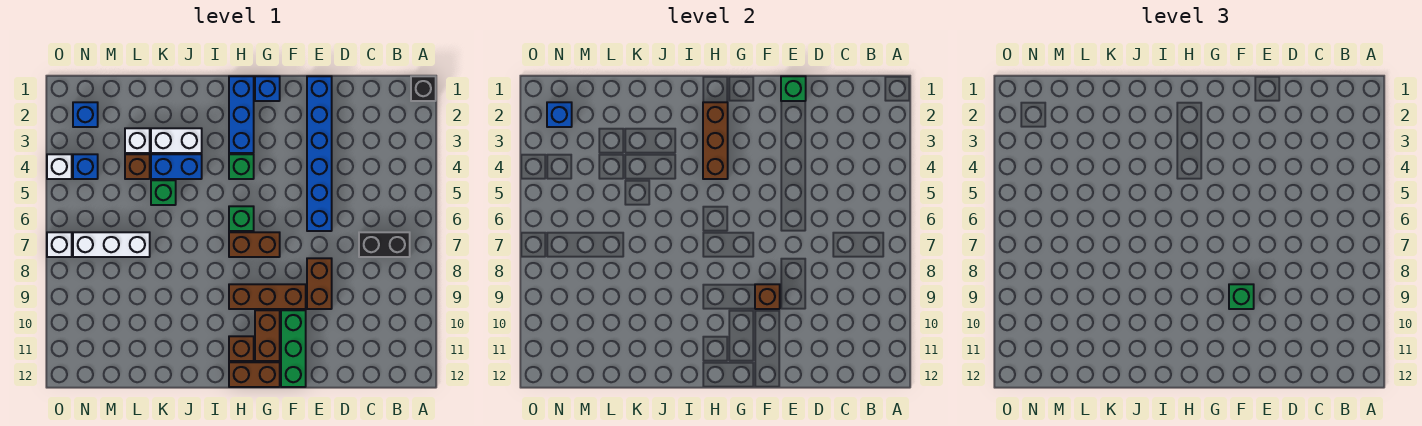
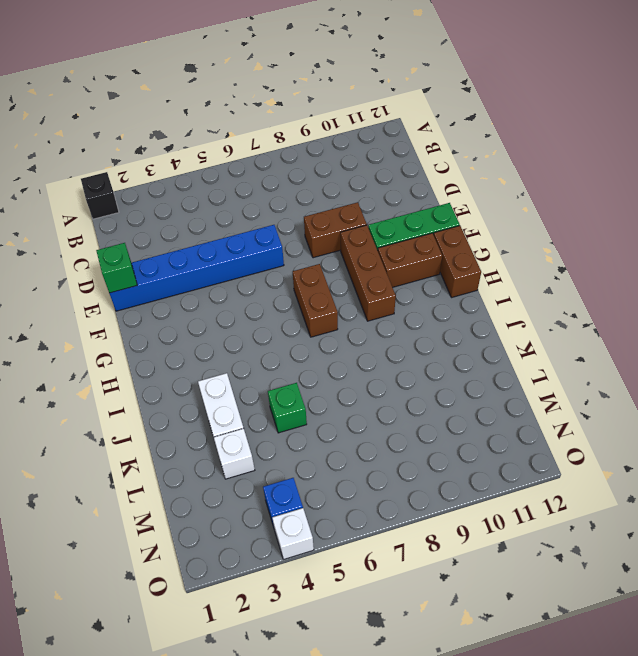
none -> black brick B7:C7 level 1
none -> blue brick G1 level 1
none -> blue brick H1:H3 level 1

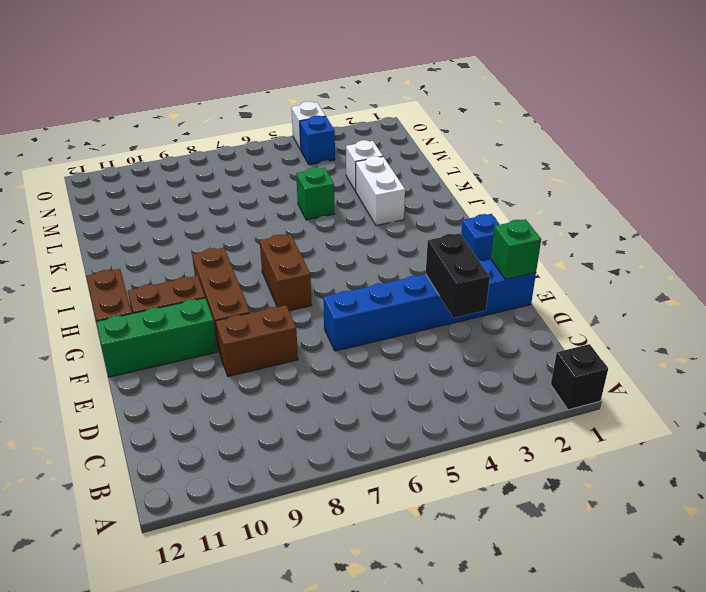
black brick D3:E3 level 2 -> black brick B7:C7 level 1
none -> blue brick H1:H3 level 1
none -> green brick H4 level 1
none -> green brick H6 level 1

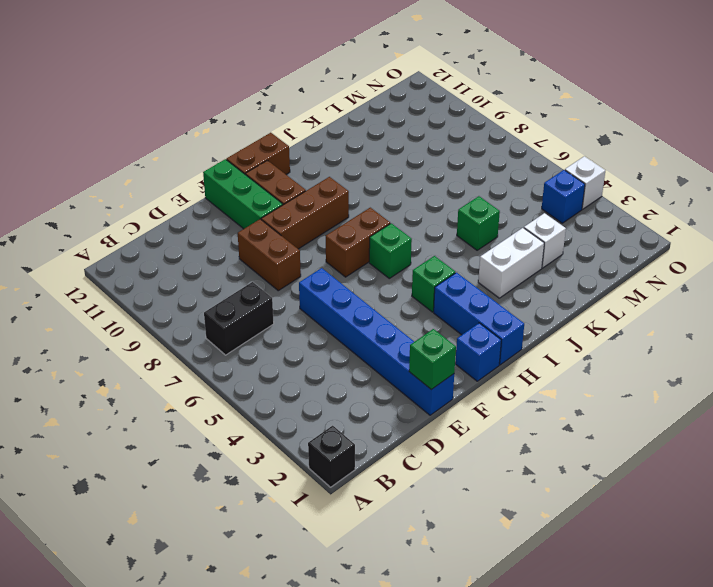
none -> brown brick H11 level 1
none -> blue brick J4:K4 level 1
none -> brown brick L4 level 1

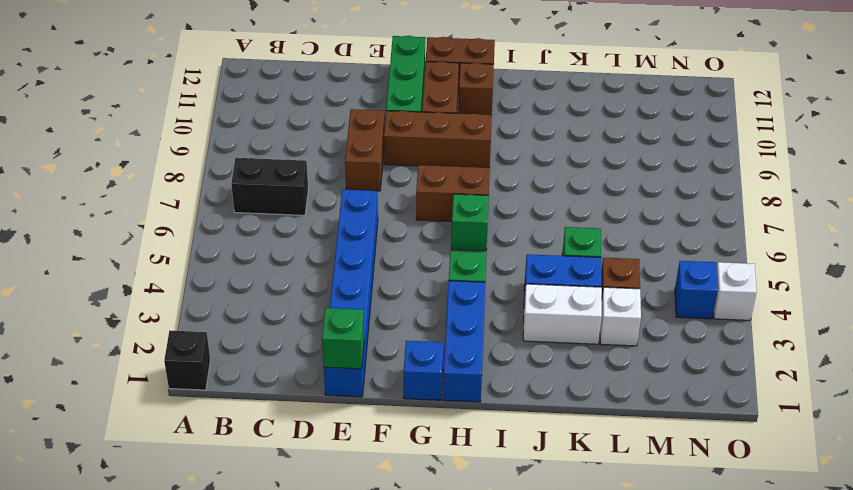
none -> white brick L7:N7 level 1
none -> blue brick N2 level 1
none -> white brick O7 level 1

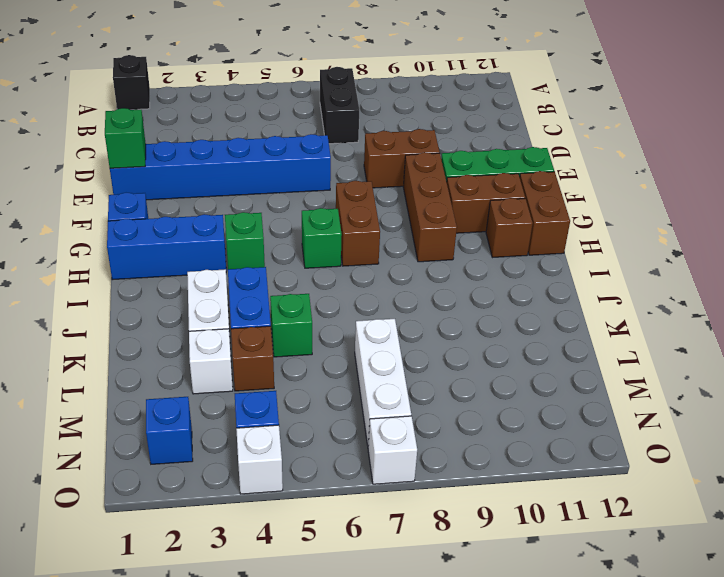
none -> brown brick F9 level 2
none -> brown brick H2:H4 level 2
none -> blue brick N2 level 2

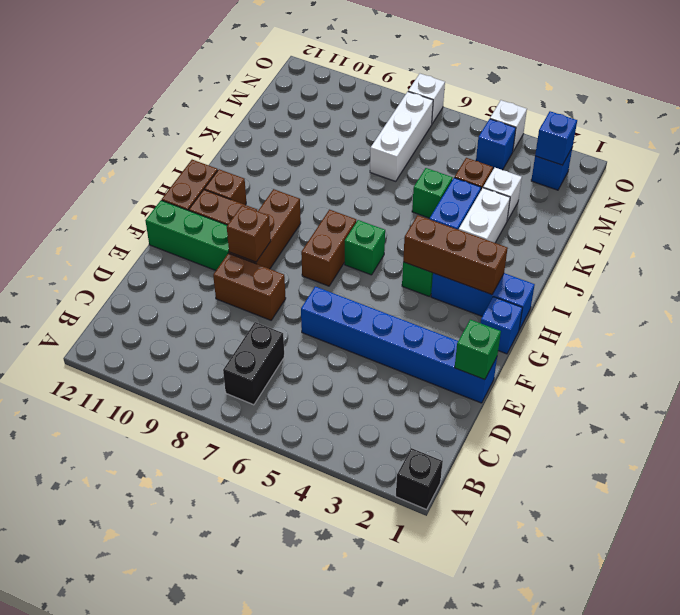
none -> green brick F9 level 3

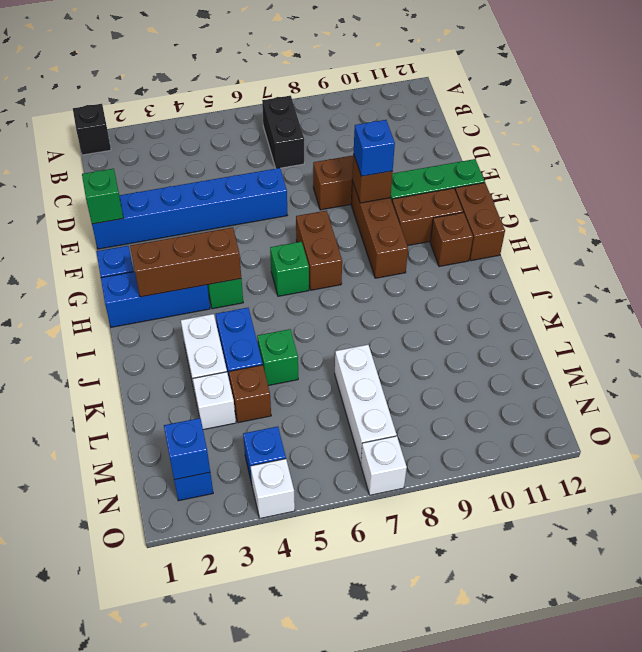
blue brick F9 level 3 -> green brick F9 level 3

